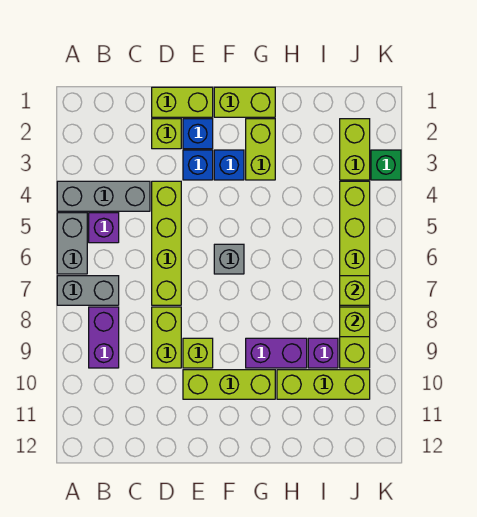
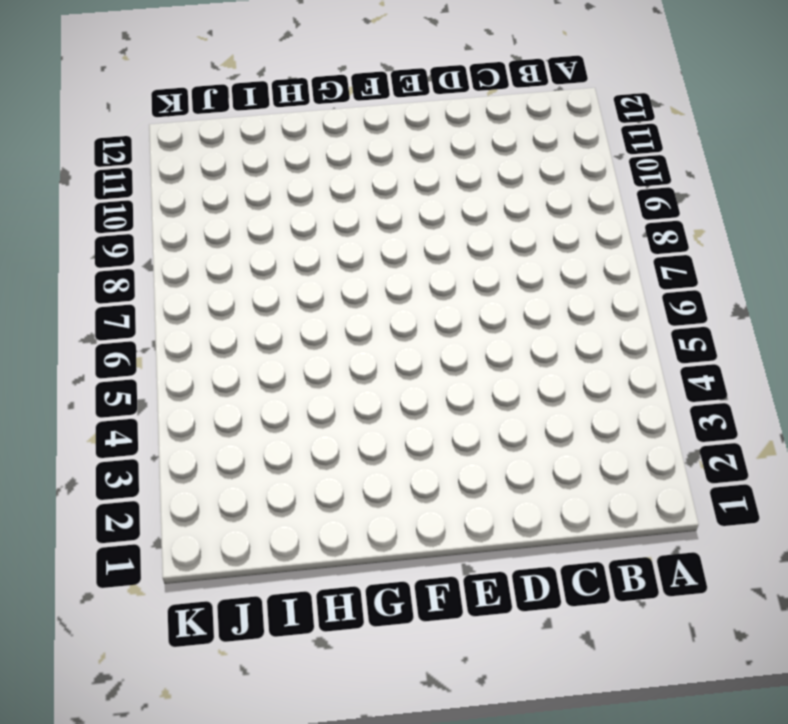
none -> grey brick A4:C4 level 1
none -> grey brick A5:A6 level 1
none -> grey brick A7:B7 level 1

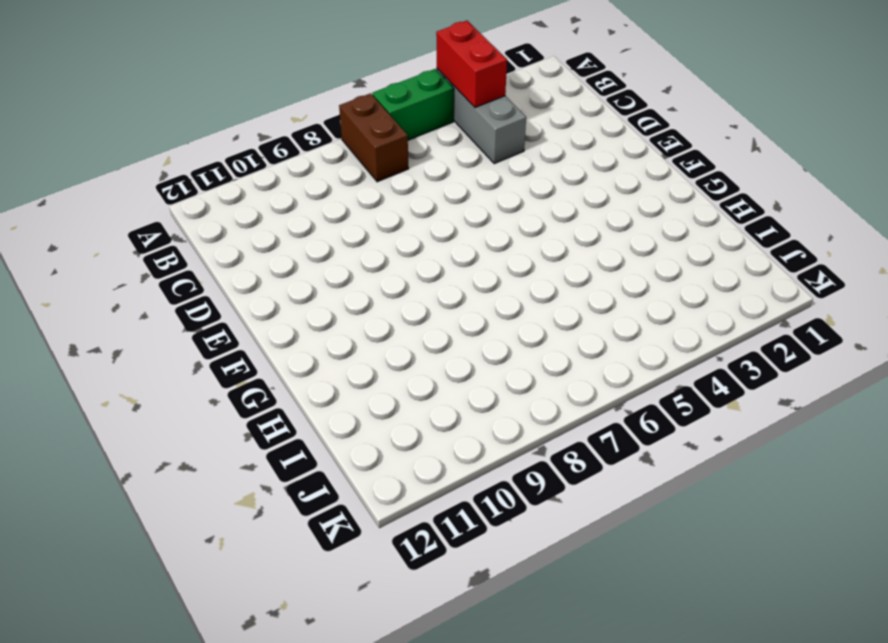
red brick A4:B4 level 2 -> none
green brick A5:A6 level 1 -> grey brick A5:A6 level 1
brown brick A7:B7 level 1 -> grey brick A7:B7 level 1
none -> purple brick B5 level 1
none -> purple brick B8:B9 level 1
none -> lime brick D1:E1 level 1

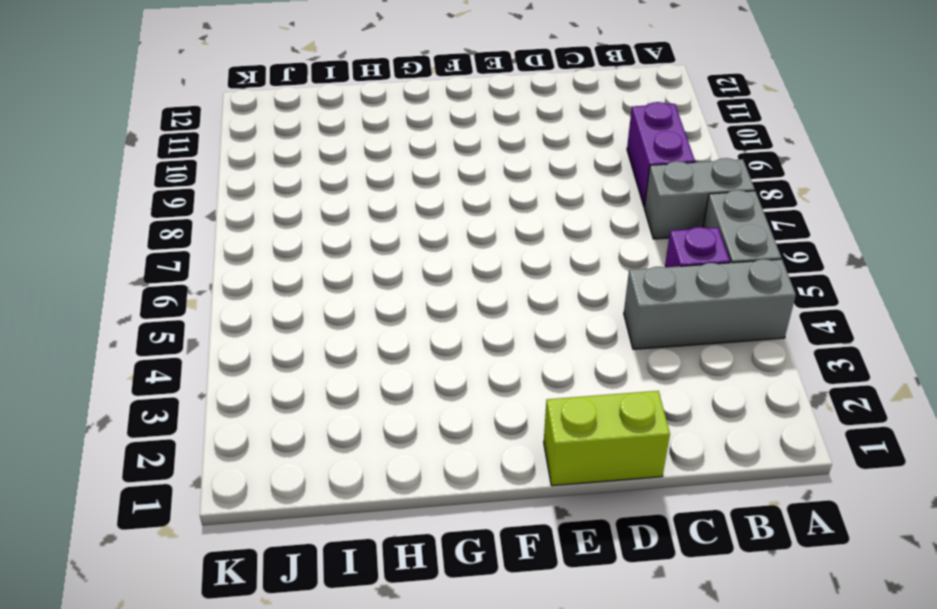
none -> lime brick D2 level 1
none -> lime brick D4:D7 level 1
none -> lime brick D8:D9 level 1

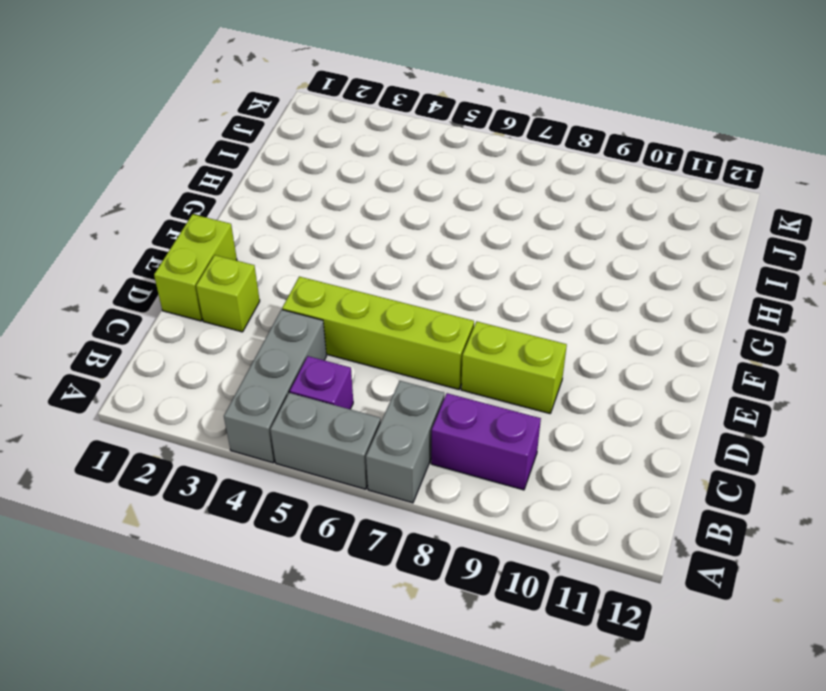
none -> blue brick E2 level 1
none -> blue brick E3 level 1
none -> lime brick E9 level 1

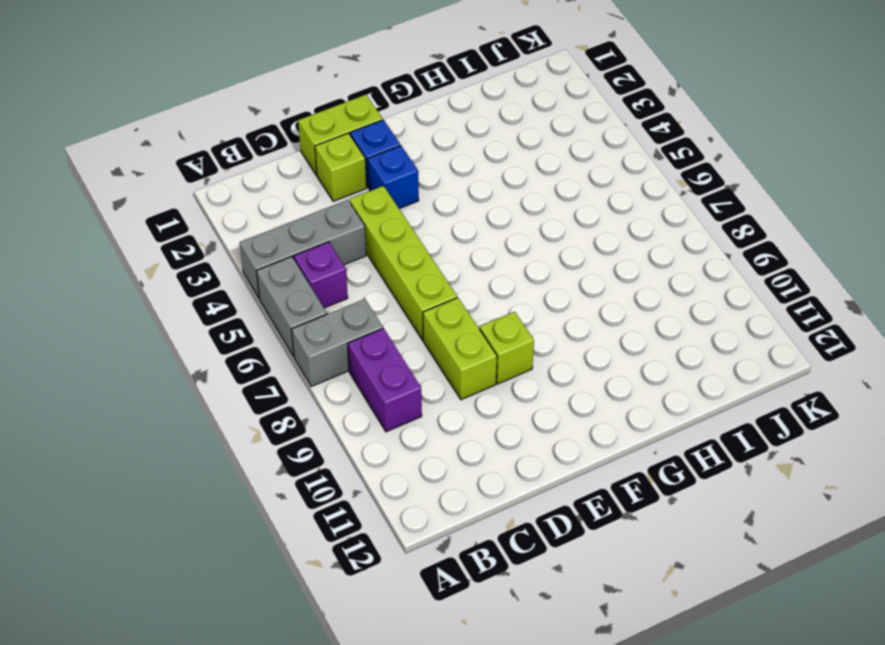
none -> lime brick E10:G10 level 1
none -> lime brick F1:G1 level 1
none -> blue brick F3 level 1

